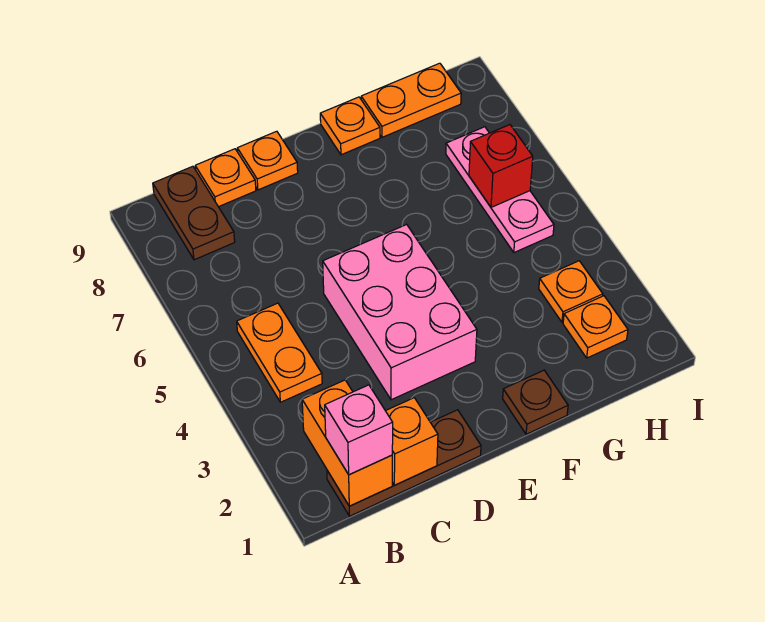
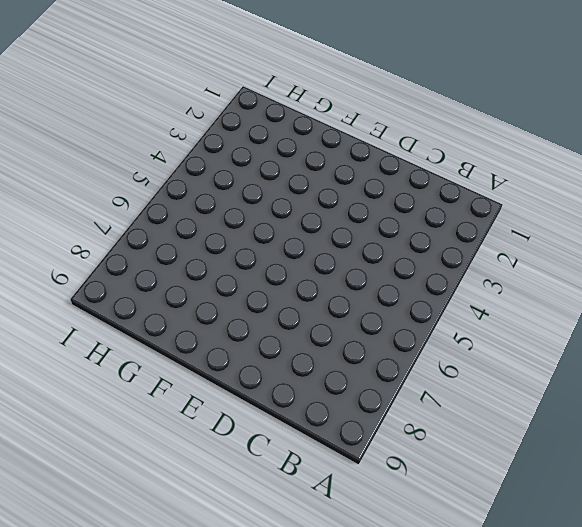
none -> brown plate B1:D1 level 1
none -> orange plate B4:B5 level 1
none -> brown plate B8:B9 level 1

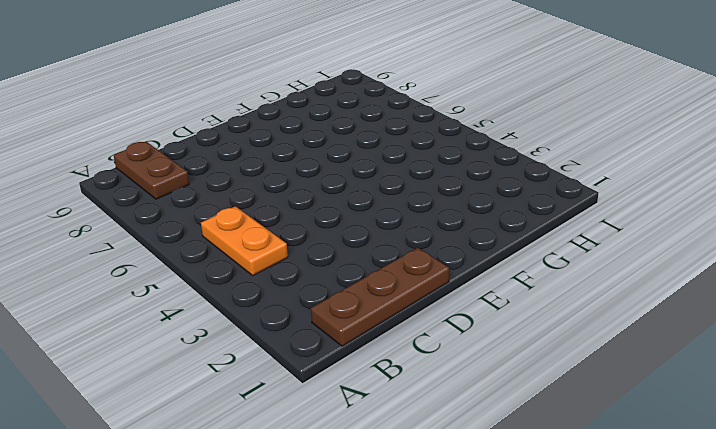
none -> orange plate C9 level 1
none -> pink brick D3:E5 level 1
none -> orange plate D9 level 1

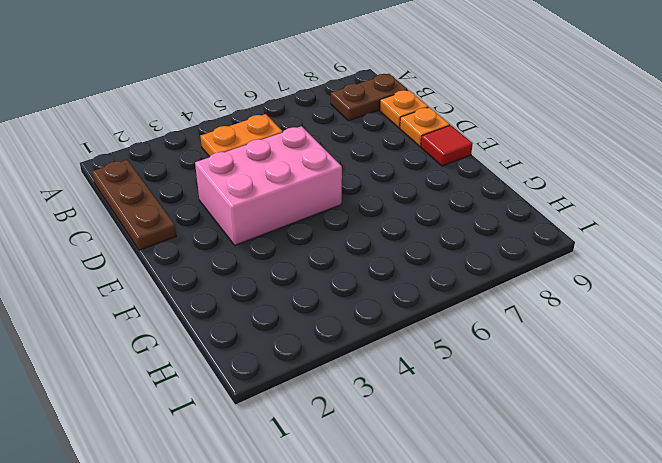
red tile E9 level 1 -> none
none -> brown plate F1 level 1
none -> orange plate F9 level 1
none -> orange plate G9:H9 level 1

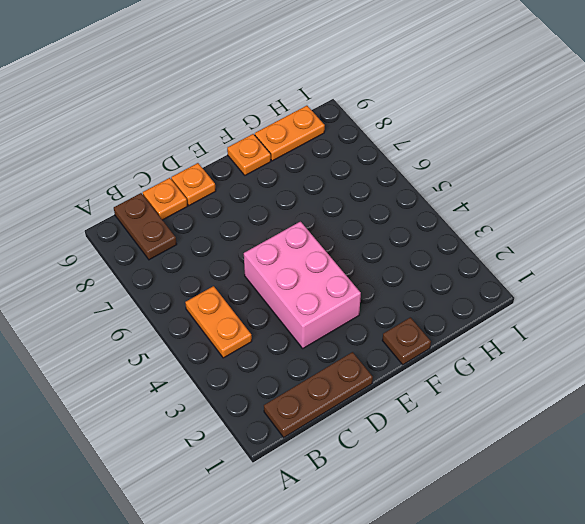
none -> orange plate H2 level 1
none -> orange plate H3 level 1
none -> pink plate H5:H7 level 1

